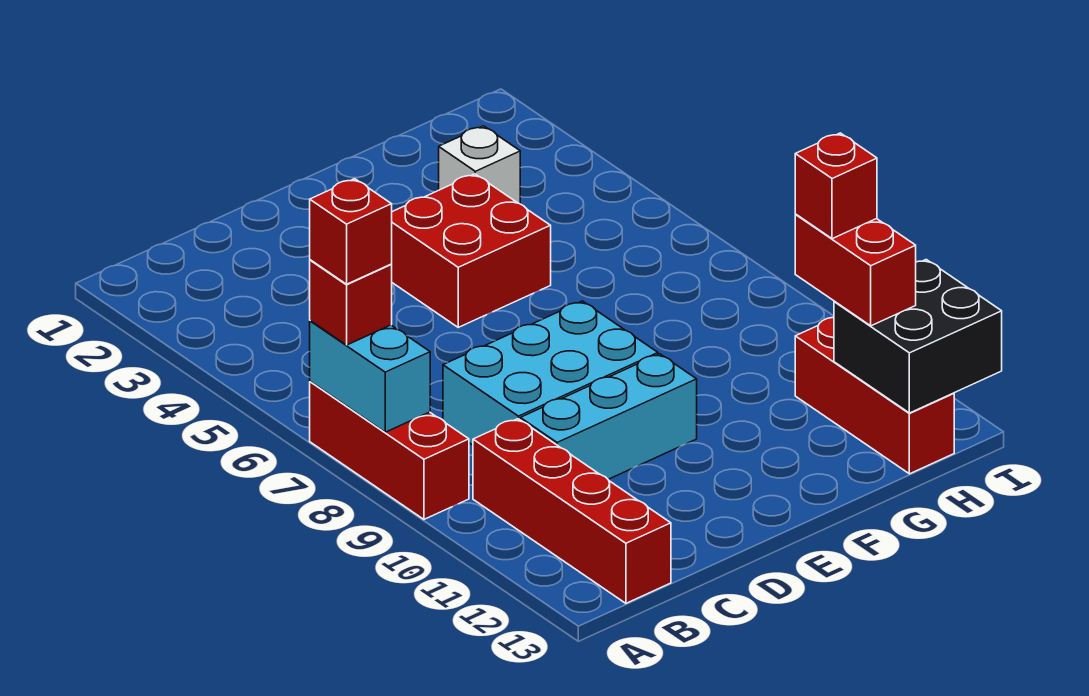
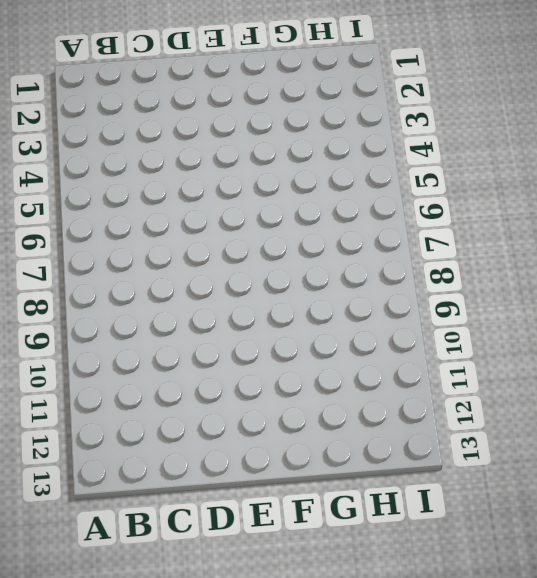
none -> red brick A7:A9 level 1
none -> red brick B10:B13 level 1
none -> cyan brick C8:E9 level 1

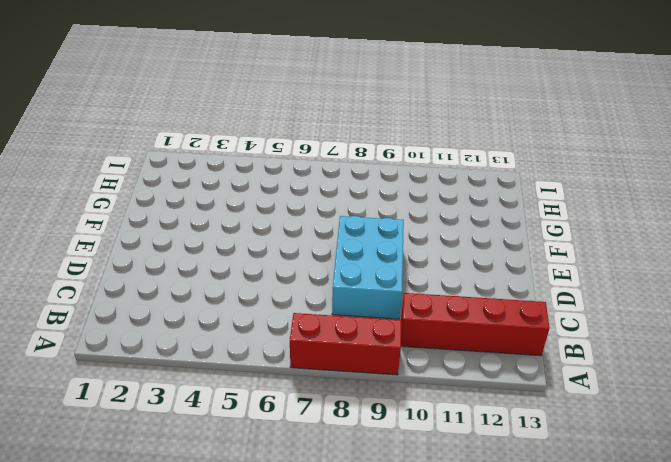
none -> cyan brick C10:E10 level 1
none -> red brick E4:F5 level 1
none -> white brick G3 level 1

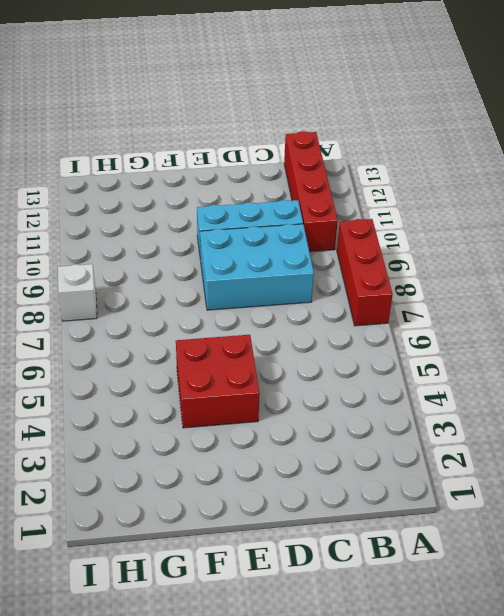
white brick I8 level 1 -> white brick G3 level 1
none -> red brick H11:H13 level 1
none -> cyan brick A7:A8 level 2
none -> black brick H12:I13 level 2

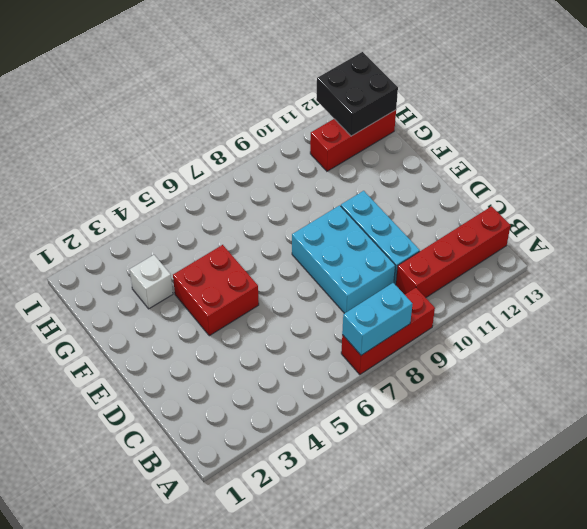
none -> red brick A7 level 3
none -> red brick H11:H12 level 3
none -> red brick A7 level 4

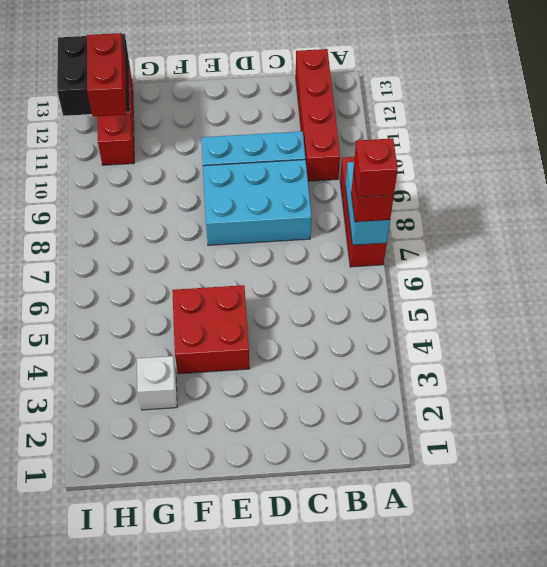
none -> red brick H11 level 4

